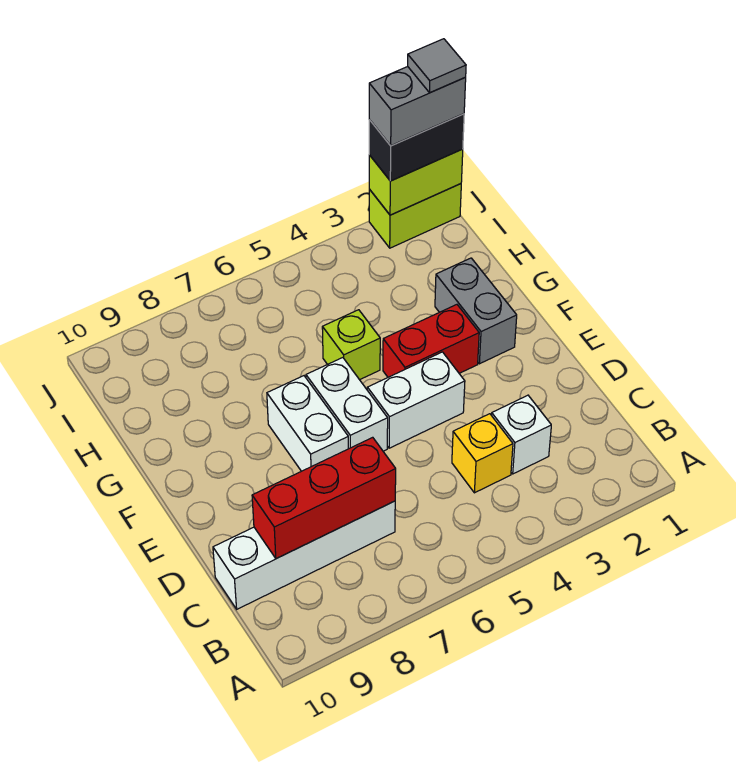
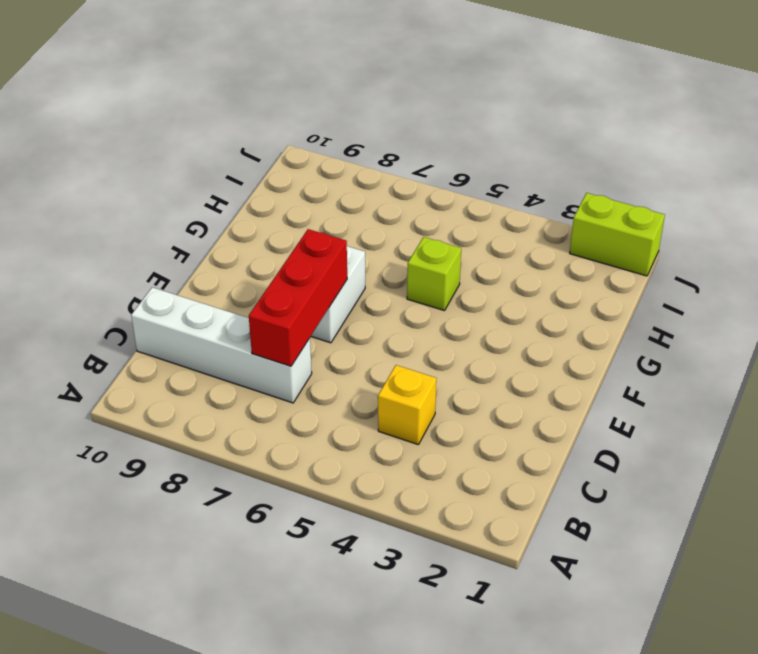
red brick C7:E7 level 2 -> red brick C7:C9 level 2
none -> white brick C3 level 1
none -> white brick E4:E5 level 1
none -> white brick E6:F6 level 1

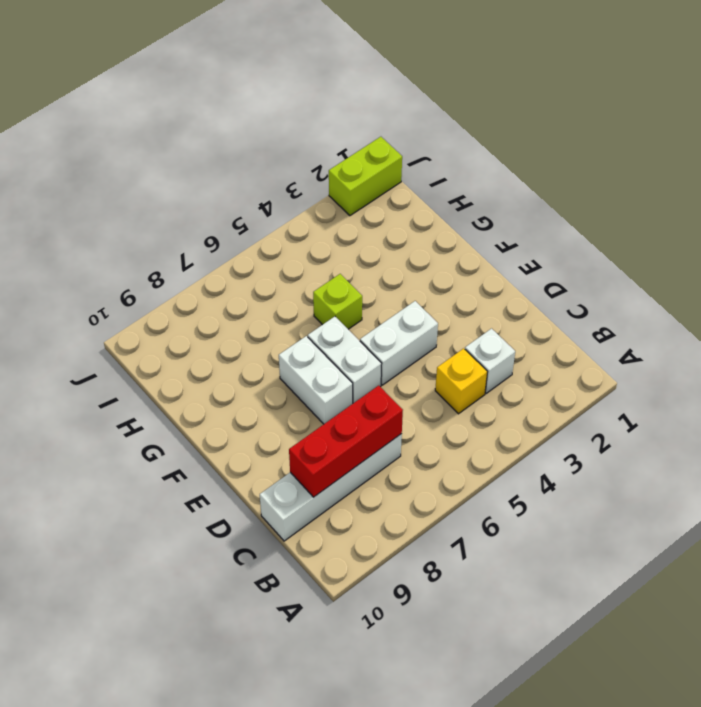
none -> grey brick F2:G2 level 1
none -> red brick F3:F4 level 1
none -> lime brick J1:J2 level 2

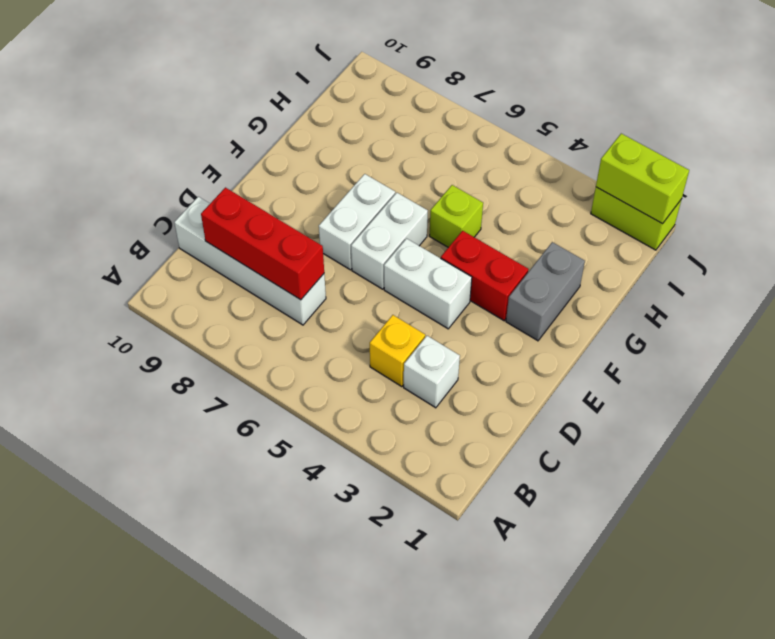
none -> black brick J1:J2 level 3
none -> grey brick J1:J2 level 4
none -> grey tile J1 level 5

